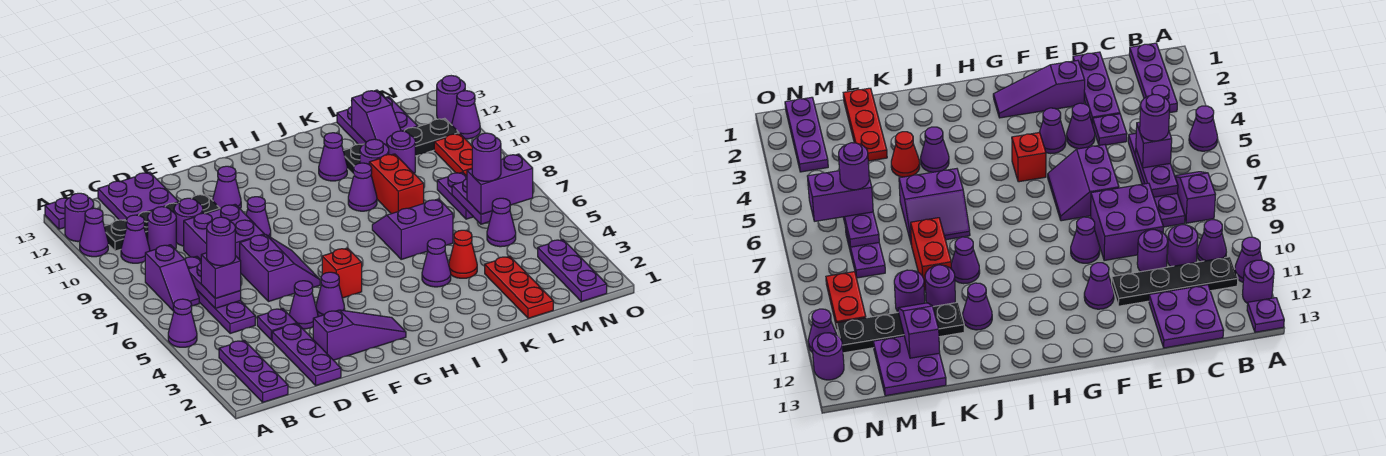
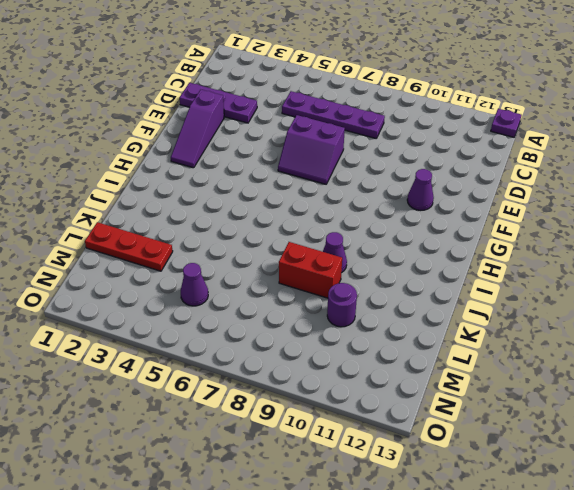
none -> purple cone A5 level 1
none -> purple cone A11 level 1
none -> purple round brick A12 level 1
none -> purple plate B1:B3 level 1

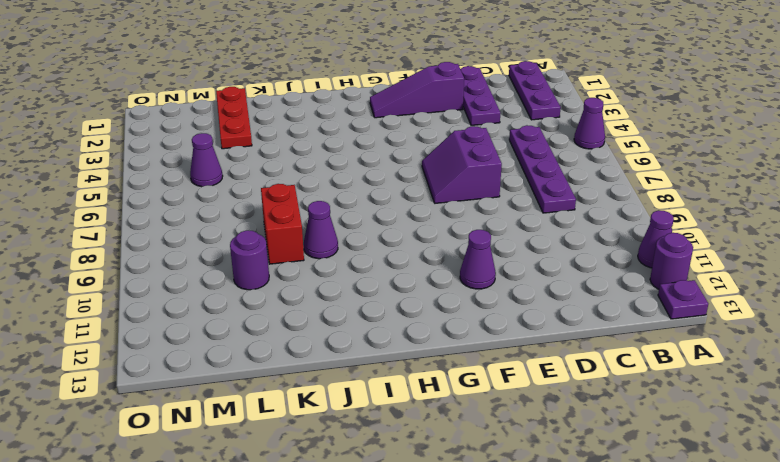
none -> purple slope B7:B8 level 1 top 8
none -> purple cone B10 level 1
none -> black plate B11:E11 level 1
none -> purple round brick C10 level 1

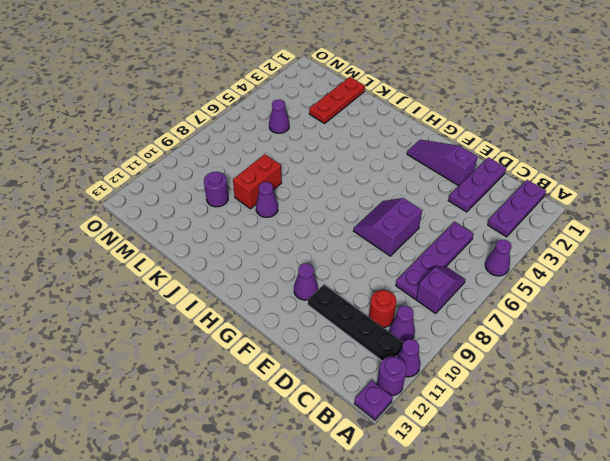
red round brick C10 level 1 -> purple round brick C10 level 1
none -> purple plate C12:D13 level 1
none -> purple plate D4 level 1
none -> purple brick D8:E9 level 1
none -> purple round brick D10 level 1

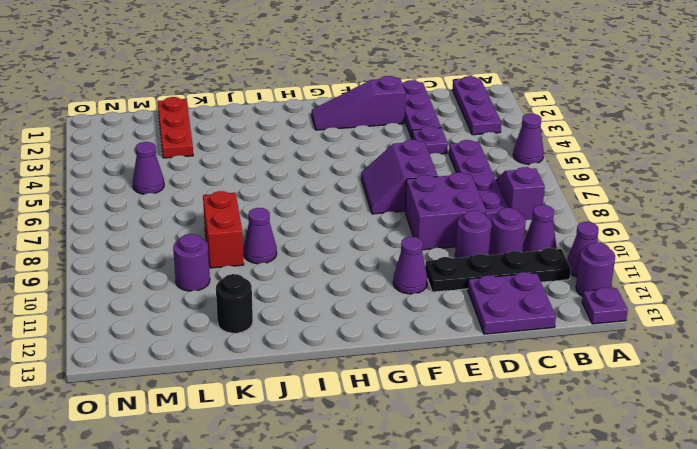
black round brick K12 level 1 -> none
none -> purple cone E4 level 1
none -> purple cone F4 level 1
none -> purple cone F9 level 1
none -> red brick G5 level 1

